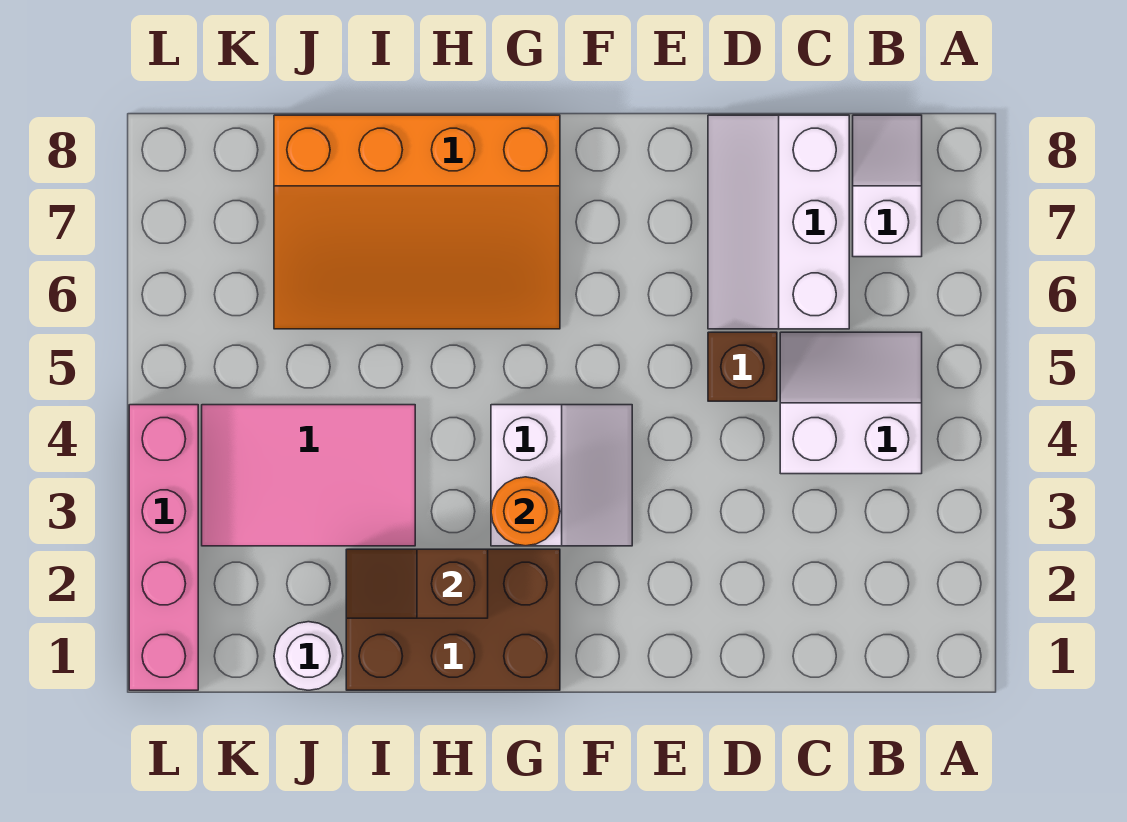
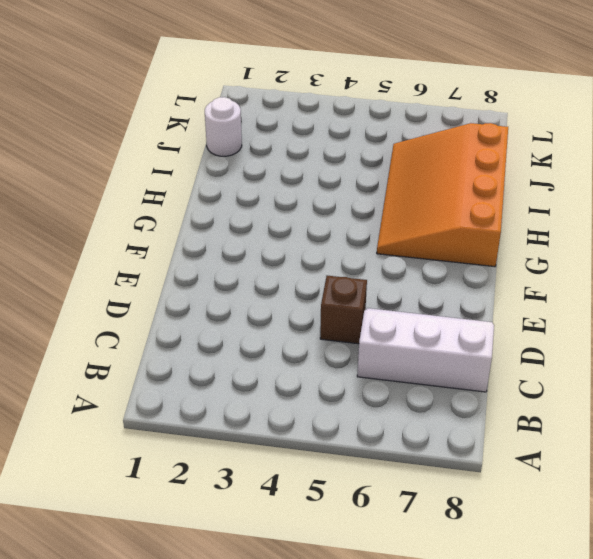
none -> white slope B4:C5 level 1 top 4
none -> white slope B7:B8 level 1 top 7
none -> white slope F3:G4 level 1 top G

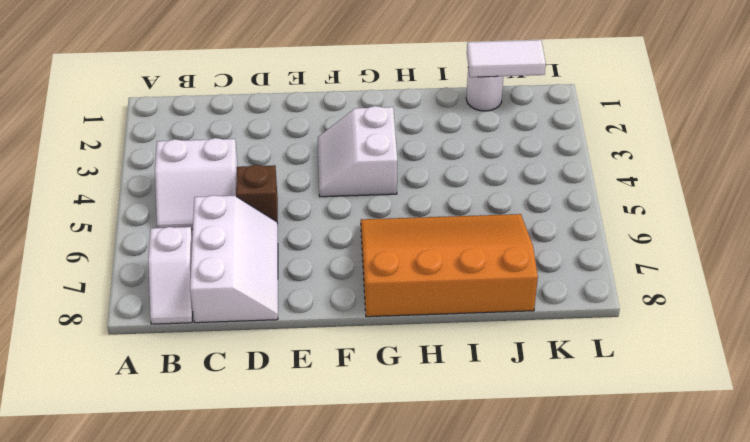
white tile J1:K1 level 2 -> none
none -> brown brick G1:I2 level 1
none -> pink tile I3:K4 level 1
none -> pink brick L1:L4 level 1

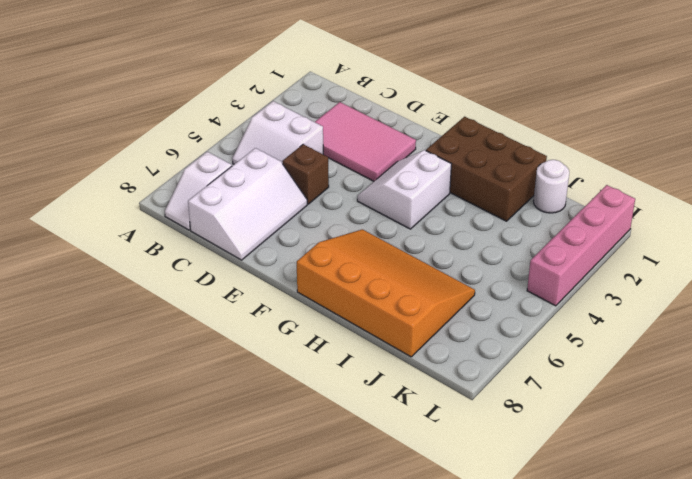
pink tile C2:E3 level 1 -> pink tile I3:K4 level 1
none -> orange round brick G3 level 2
none -> brown slope H2:I2 level 2 top H

